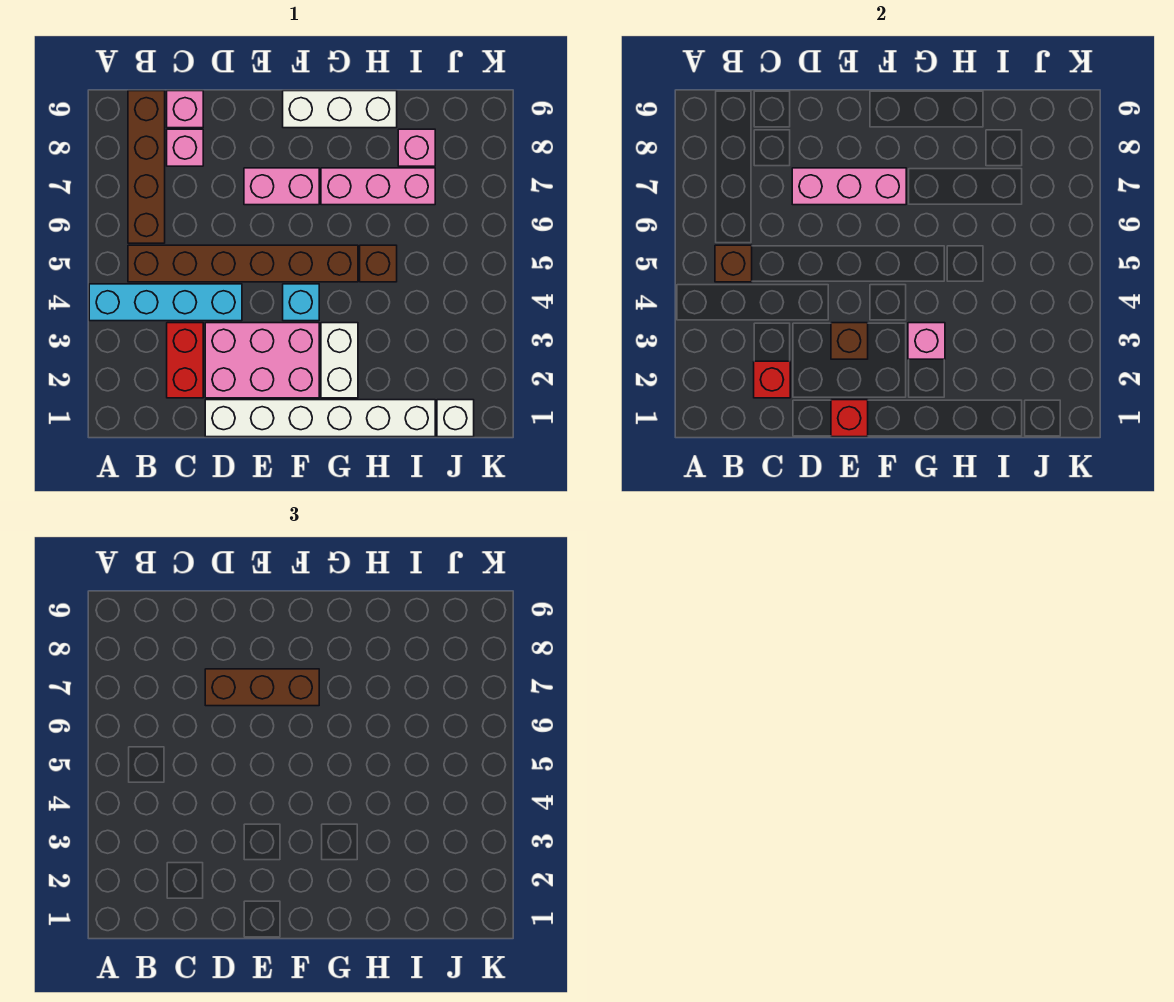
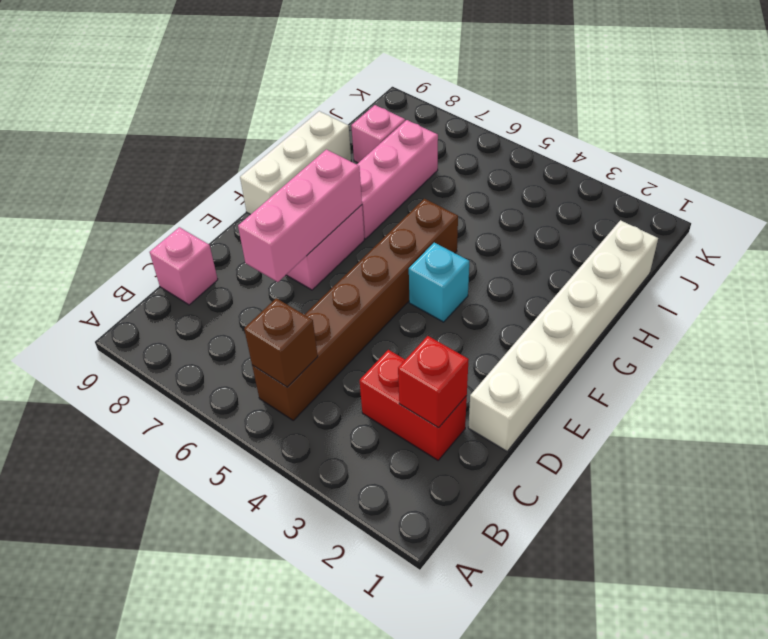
none -> cyan brick A4:D4 level 1
none -> brown brick B6:B9 level 1
none -> pink brick C8 level 1

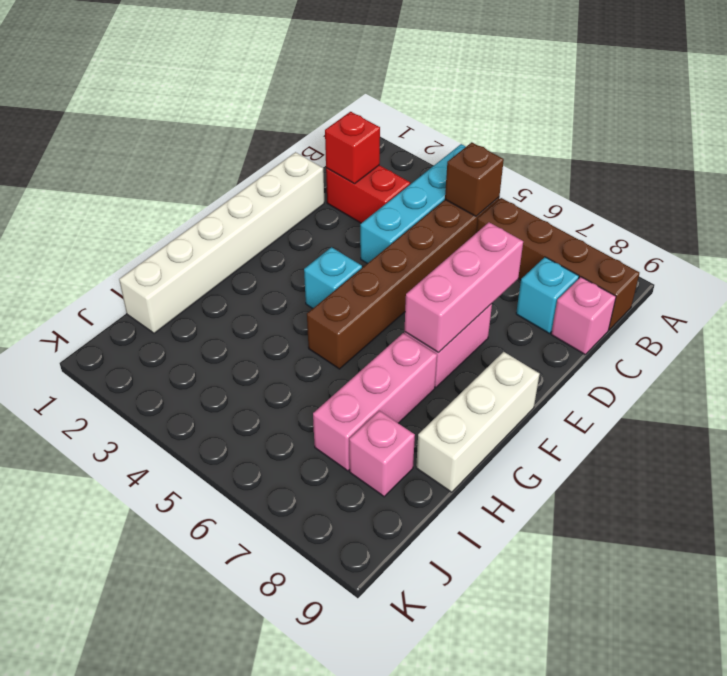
cyan brick C8 level 1 -> pink brick C8 level 1
none -> pink brick D2:F3 level 1
none -> white brick G2:G3 level 1
none -> brown brick H5 level 1

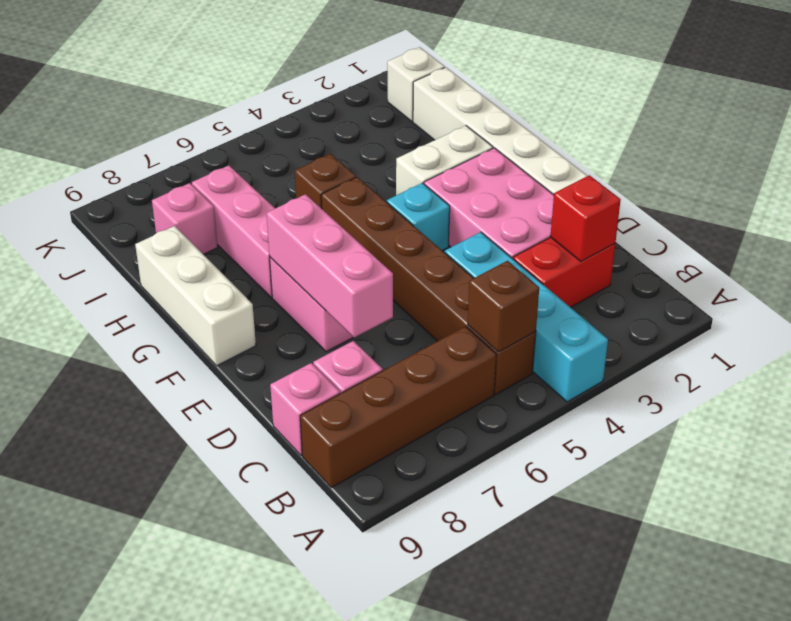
none -> red brick E1 level 2
none -> brown brick E3 level 2
none -> pink brick G3 level 2

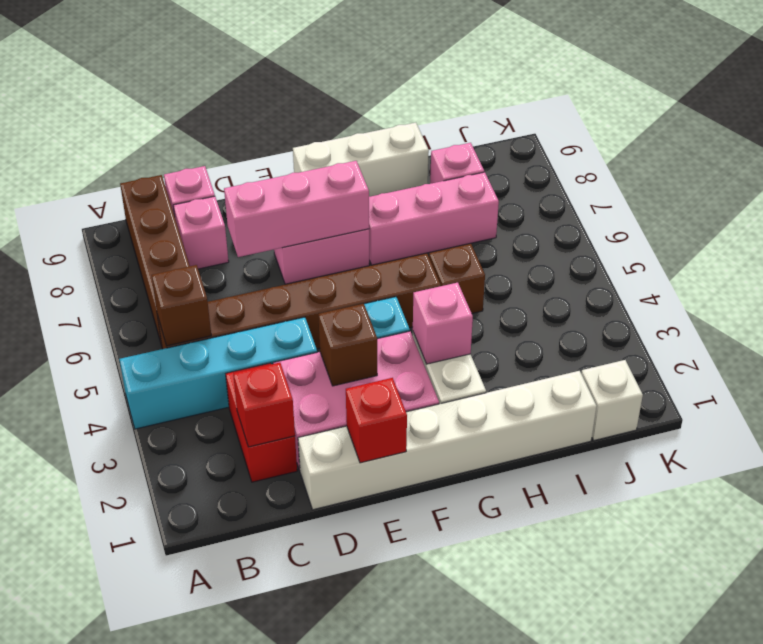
none -> brown brick D7:F7 level 3

